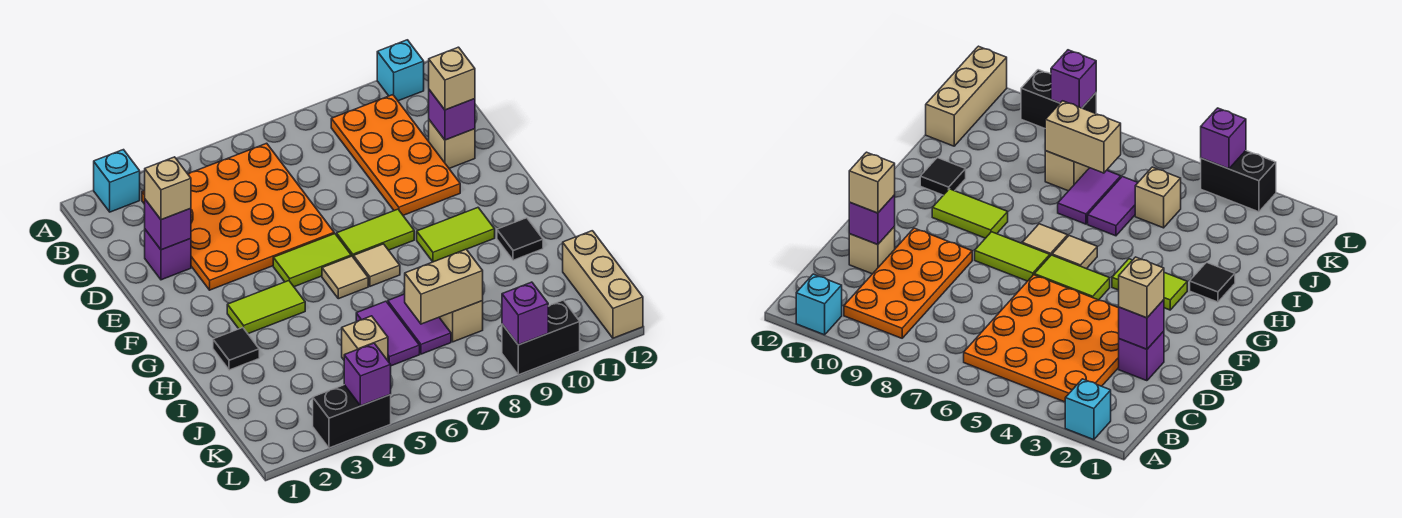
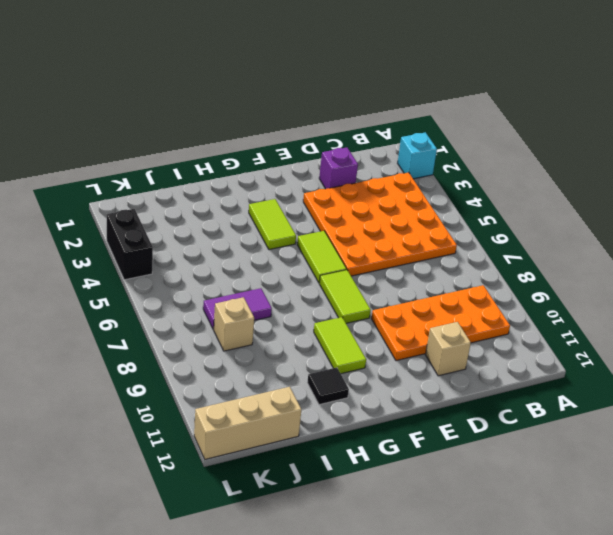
none -> cyan brick A11 level 1
none -> tan tile G6 level 1
none -> tan tile G7 level 1

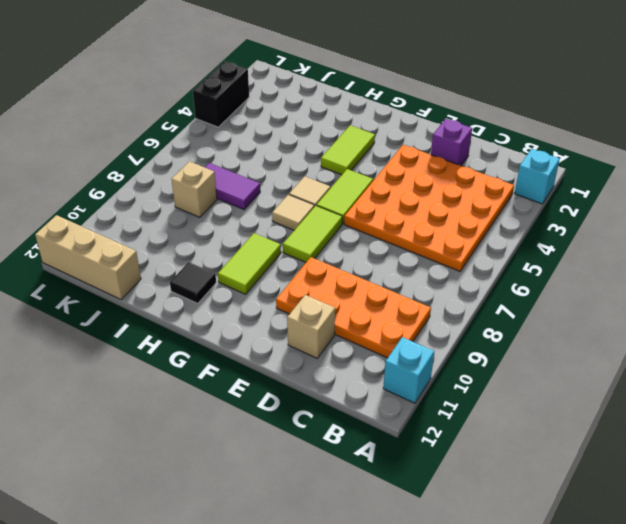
none -> black tile H2 level 1
none -> purple tile I6:J6 level 1
none -> tan brick J5 level 1

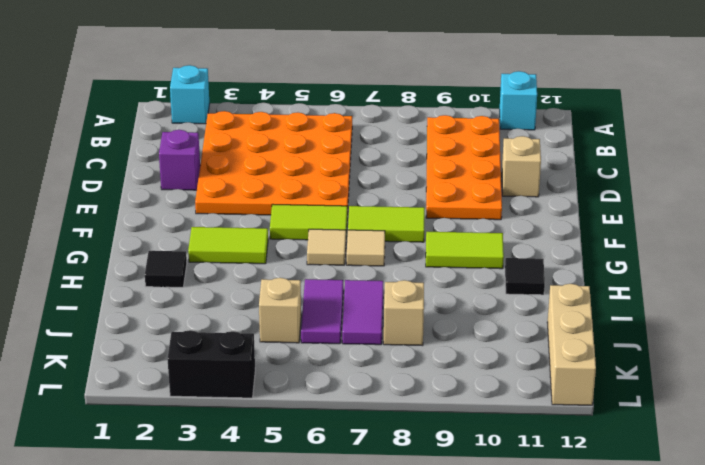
none -> black brick L9:L10 level 1
none -> purple brick D2 level 2
none -> purple brick D11 level 2

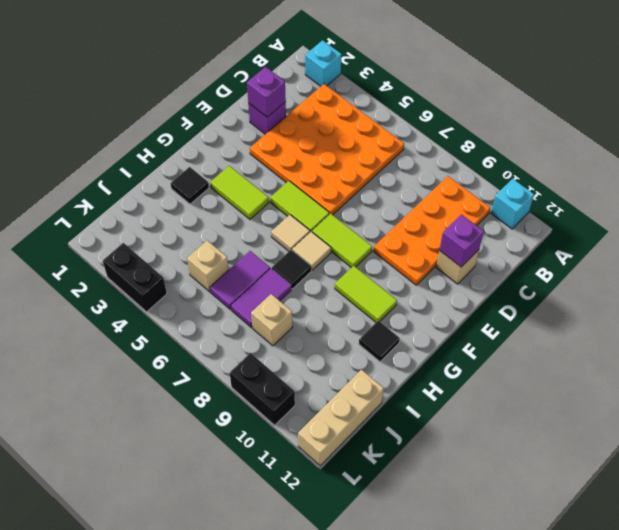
black tile H7 level 1 -> none
none -> tan brick J7:J8 level 2
none -> purple brick L4 level 2
none -> purple brick L9 level 2

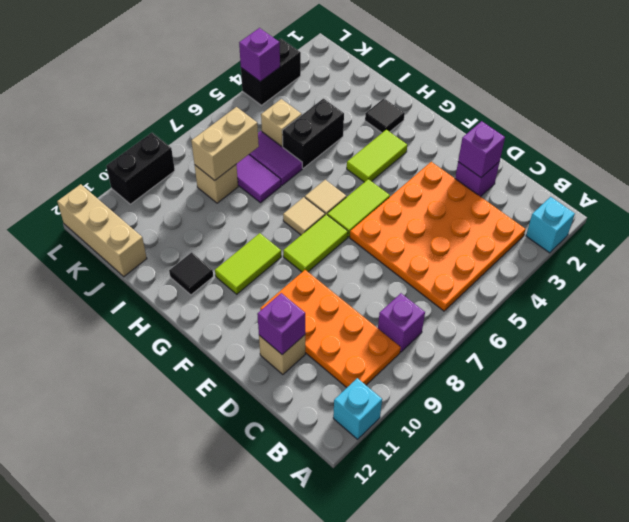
purple brick B8 level 1 -> purple brick L9 level 2
black brick I4:I5 level 1 -> none
none -> tan brick D2 level 3
none -> tan brick D11 level 3

